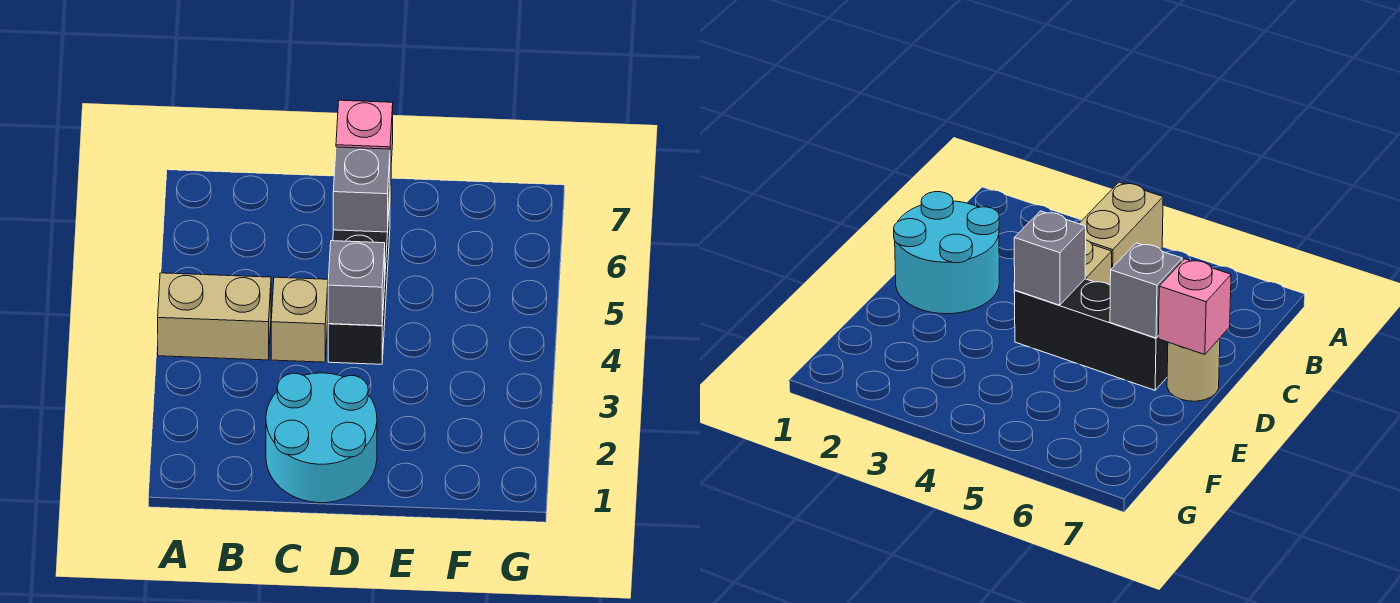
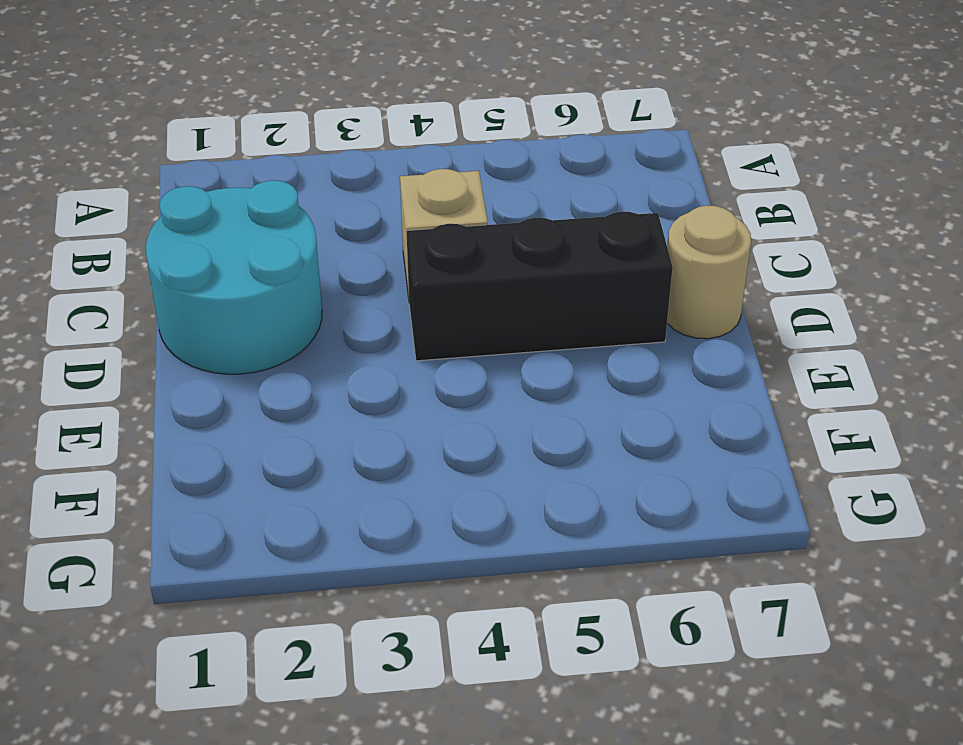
none -> tan brick A4:B4 level 1
none -> grey brick D4 level 2

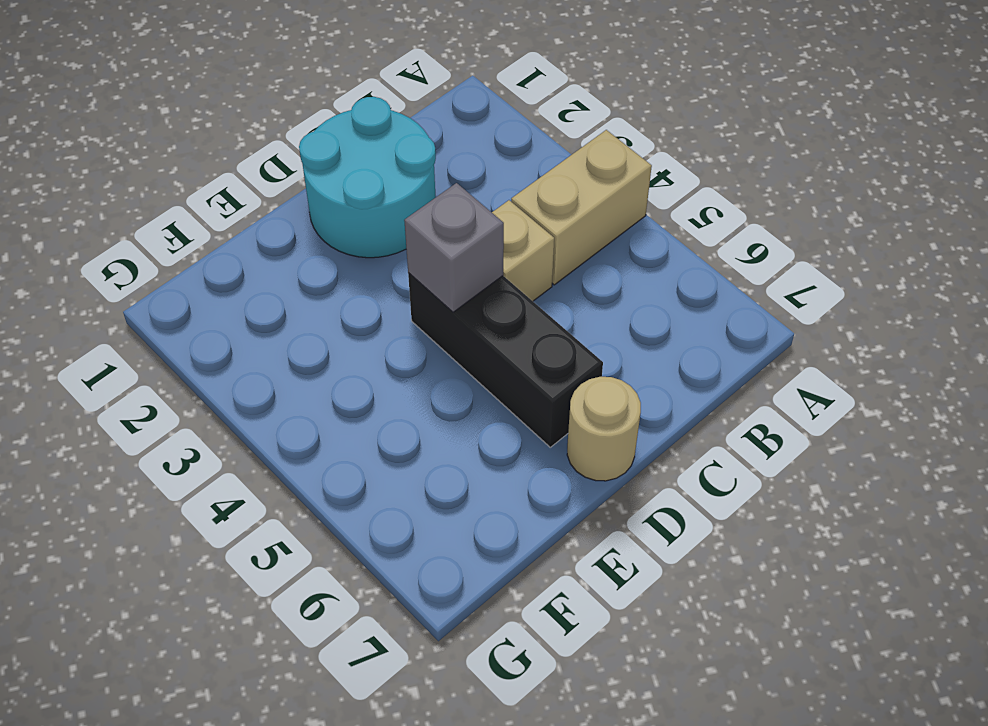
none -> grey brick D6 level 2
none -> pink brick D7 level 2

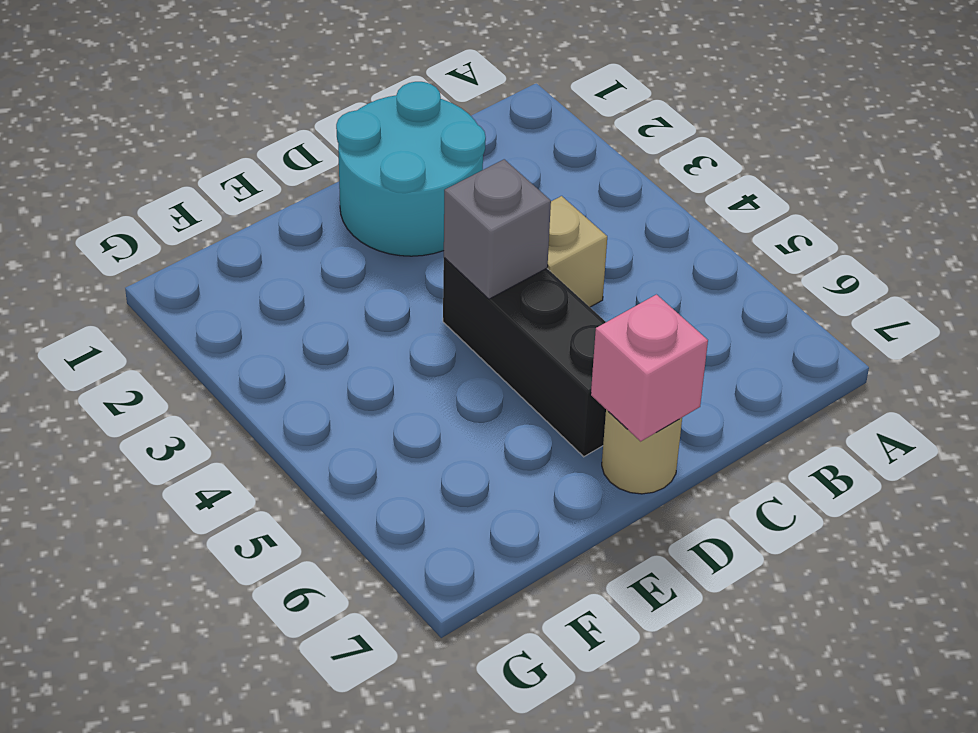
none -> tan brick A4:B4 level 1
none -> grey brick D6 level 2

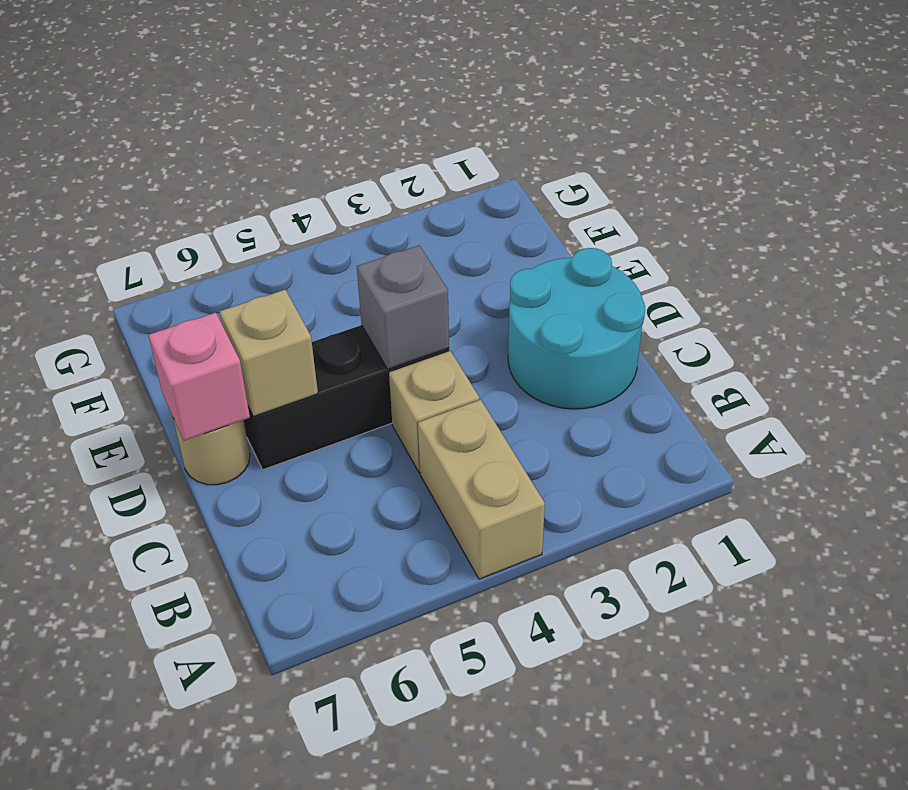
tan brick D6 level 2 -> grey brick D6 level 2

